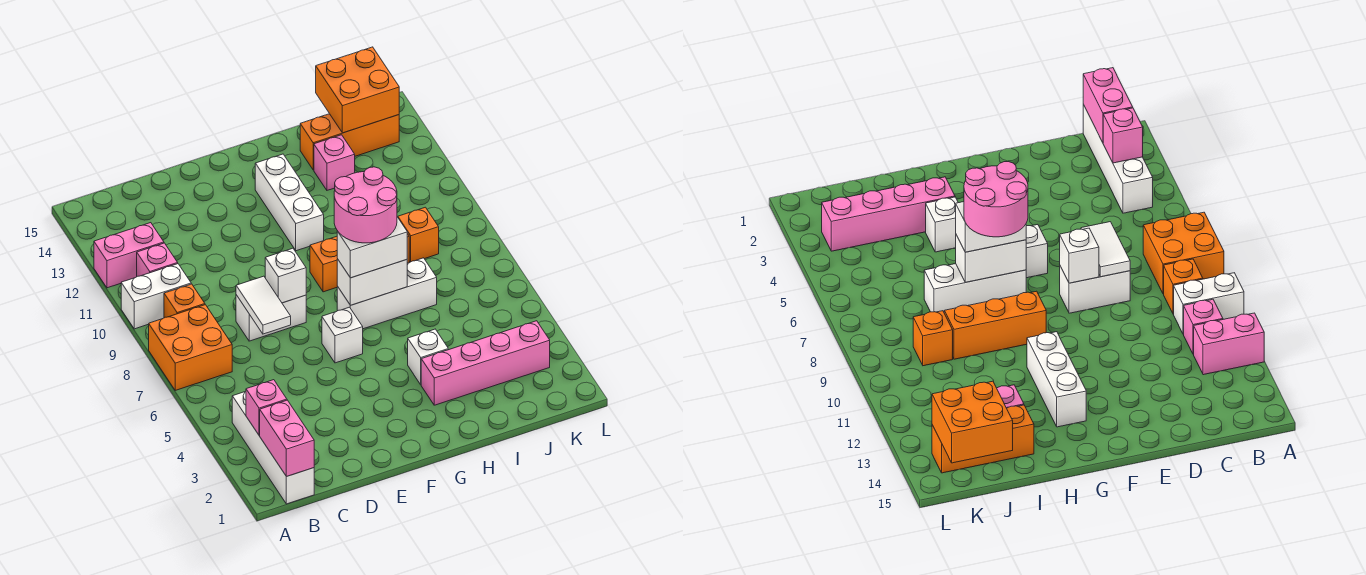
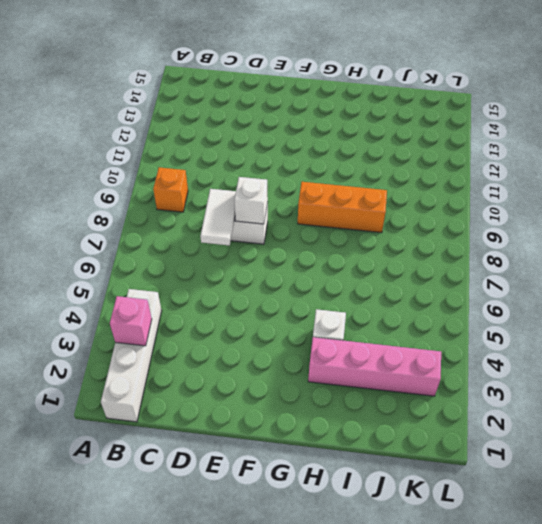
none -> orange brick A7:B8 level 1
none -> white brick A10:B10 level 1
none -> pink brick A12:B12 level 1

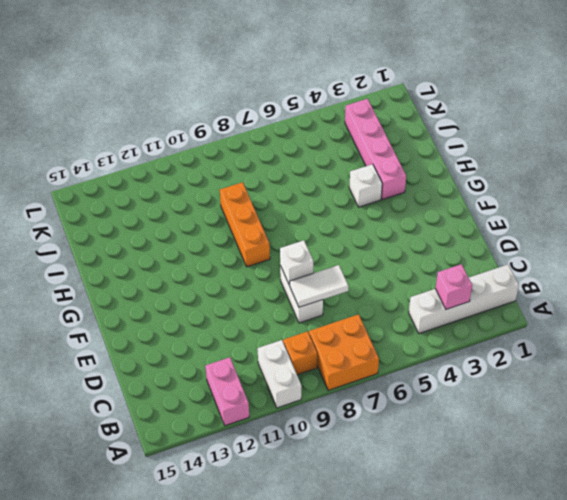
none -> pink brick B11 level 1
none -> white brick F6 level 1
none -> white brick G7:I7 level 1

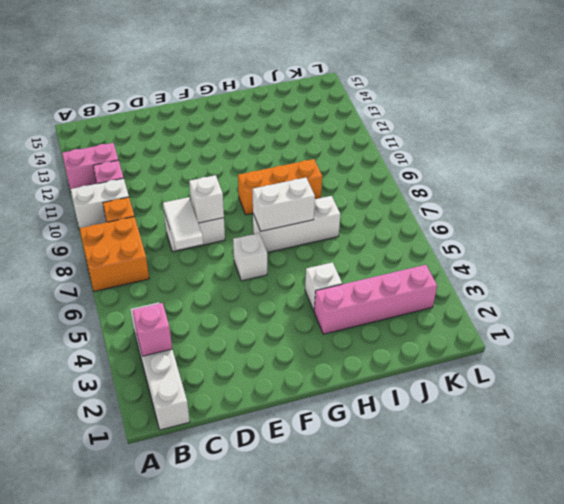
none -> white brick G11:G13 level 1
none -> pink brick I13 level 1
none -> orange brick I14:K14 level 1

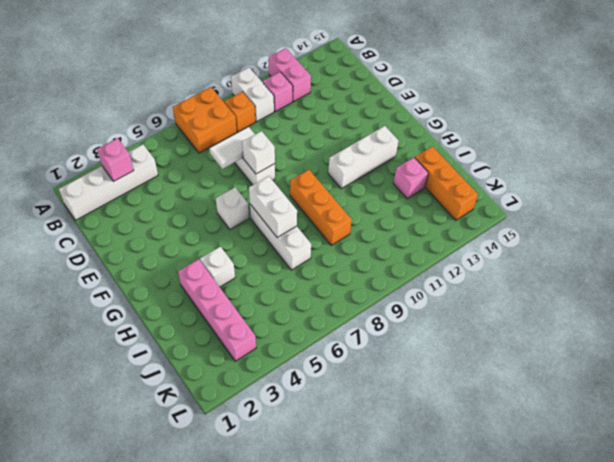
none -> orange brick J9 level 1
none -> pink brick B1:B2 level 2
none -> orange brick J14:K15 level 2

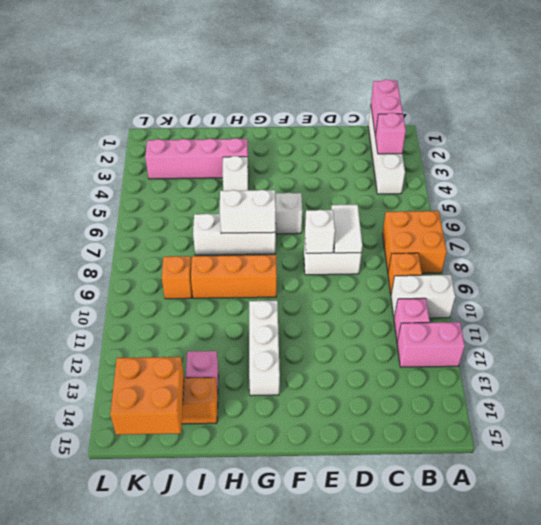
none -> white brick G7:H7 level 3
none -> pink round brick G7:H8 level 4

